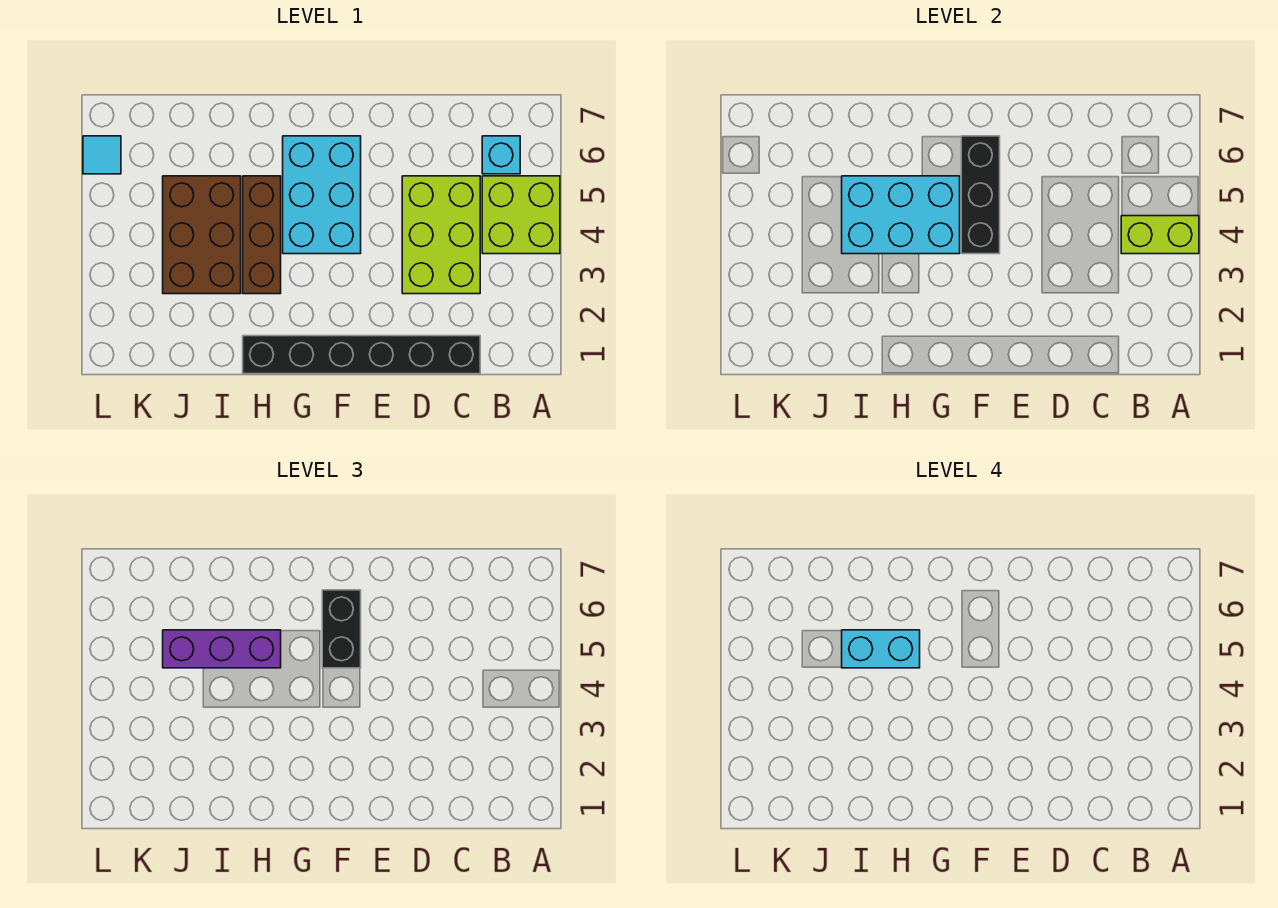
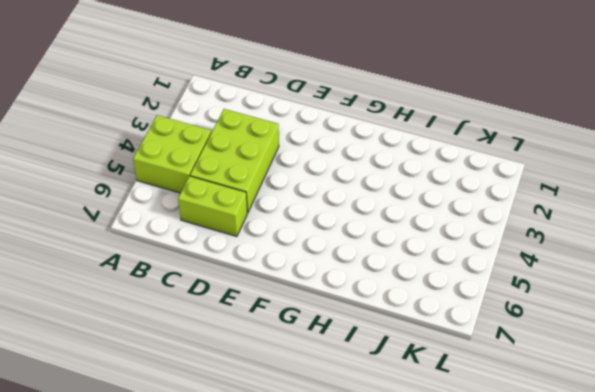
lime brick C6:D6 level 1 -> lime brick A4:B4 level 2
none -> cyan brick B6 level 1
none -> black brick C1:H1 level 1
none -> cyan brick F4:G6 level 1

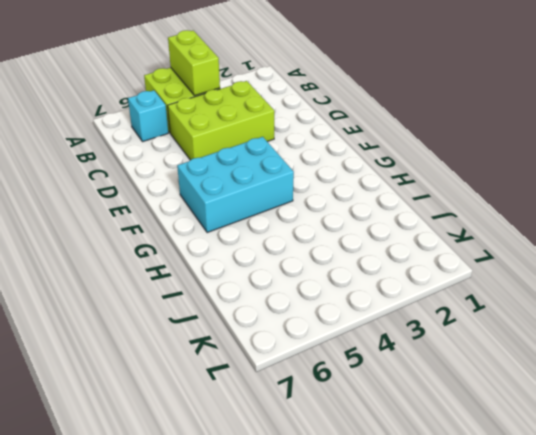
none -> black brick C1:H1 level 1
none -> brown brick H3:H5 level 1
none -> brown brick I3:J5 level 1

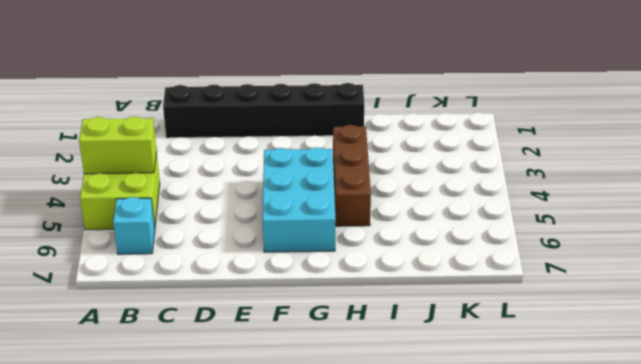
none -> lime brick C3:D5 level 1
none -> brown brick I3:J5 level 1
none -> cyan tile L6 level 1

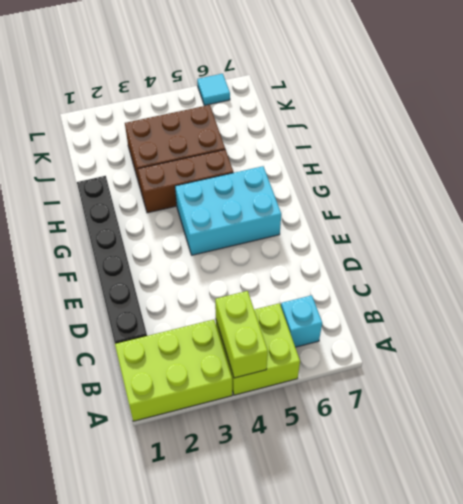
lime brick A1:B3 level 1 -> lime brick C3:D5 level 1
none -> black brick F4:F6 level 2
none -> cyan brick G4:I5 level 2
none -> black brick F5:F6 level 3

